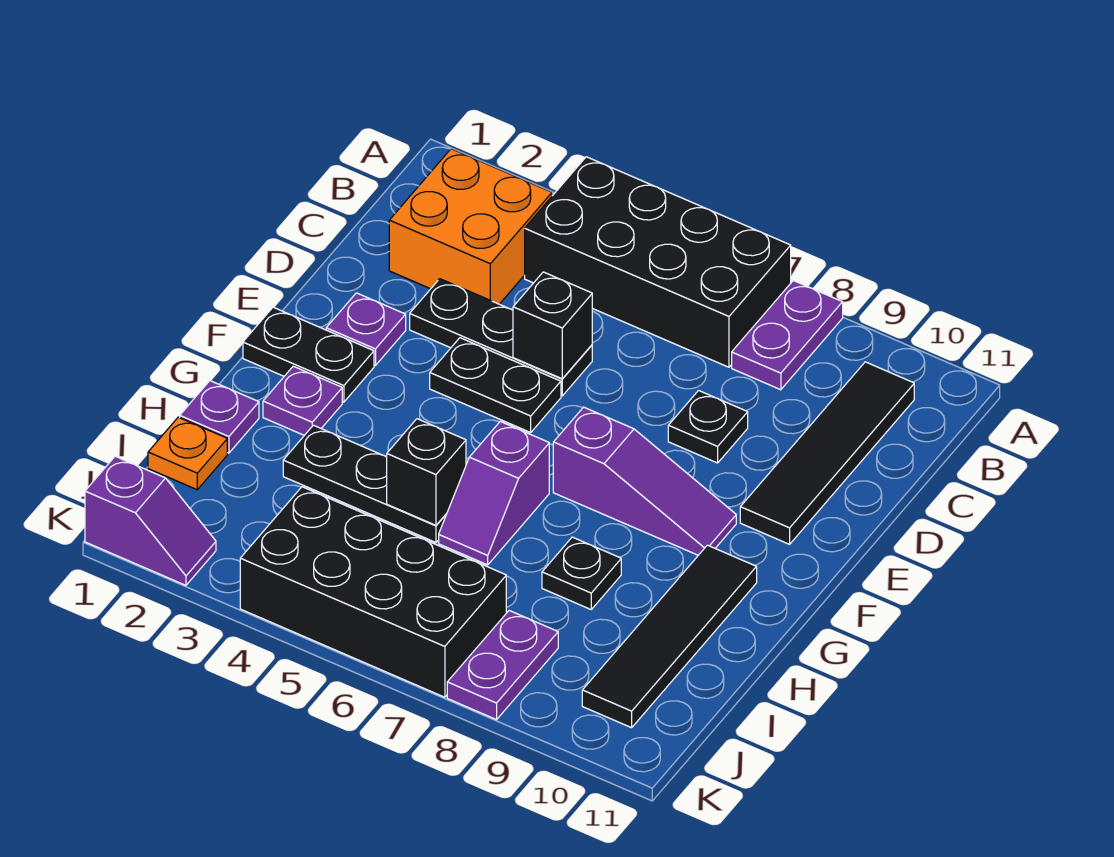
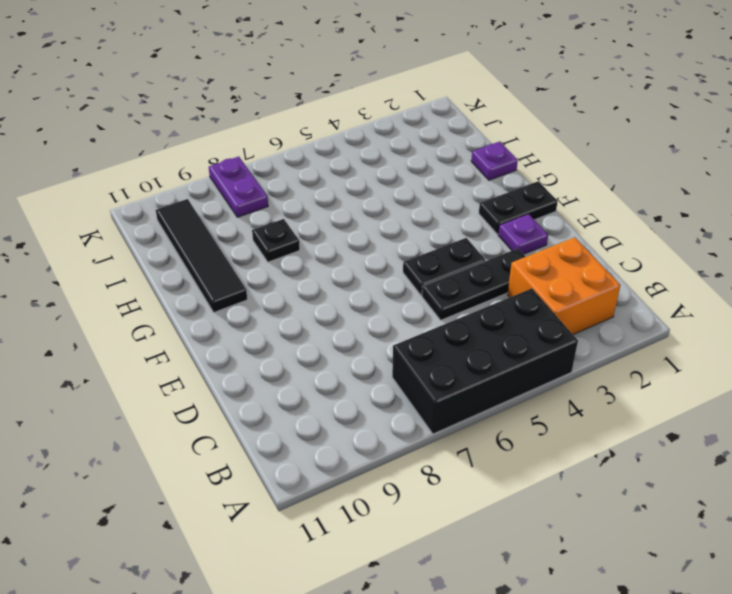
none -> purple plate A8:B8 level 1
none -> black tile B10:E10 level 1
none -> black plate D8 level 1

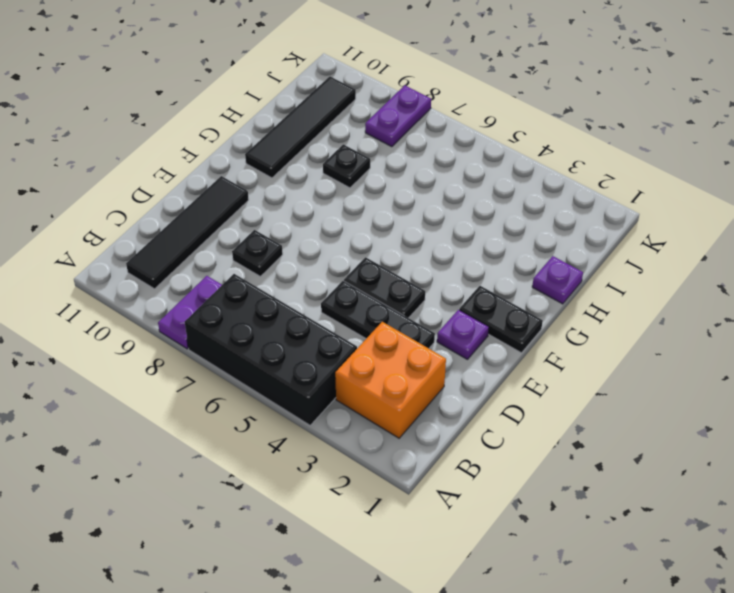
none -> purple slope F7:F9 level 1 top 7
none -> purple plate G2 level 1
none -> purple slope G6:H6 level 1 top G

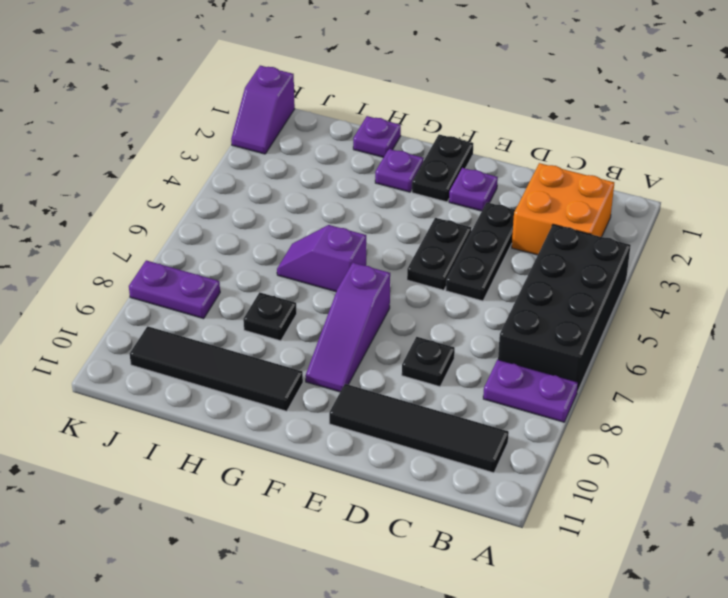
none -> black plate H3:H5 level 1
none -> orange plate I1 level 1
none -> black brick J4:K7 level 1

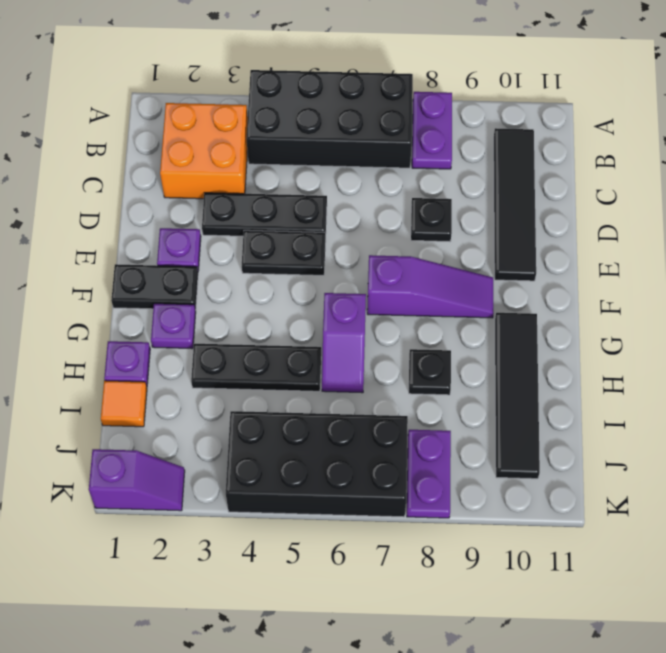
orange tile I1 level 1 -> orange plate I1 level 1
none -> black brick D5 level 2
none -> black brick H5 level 2

